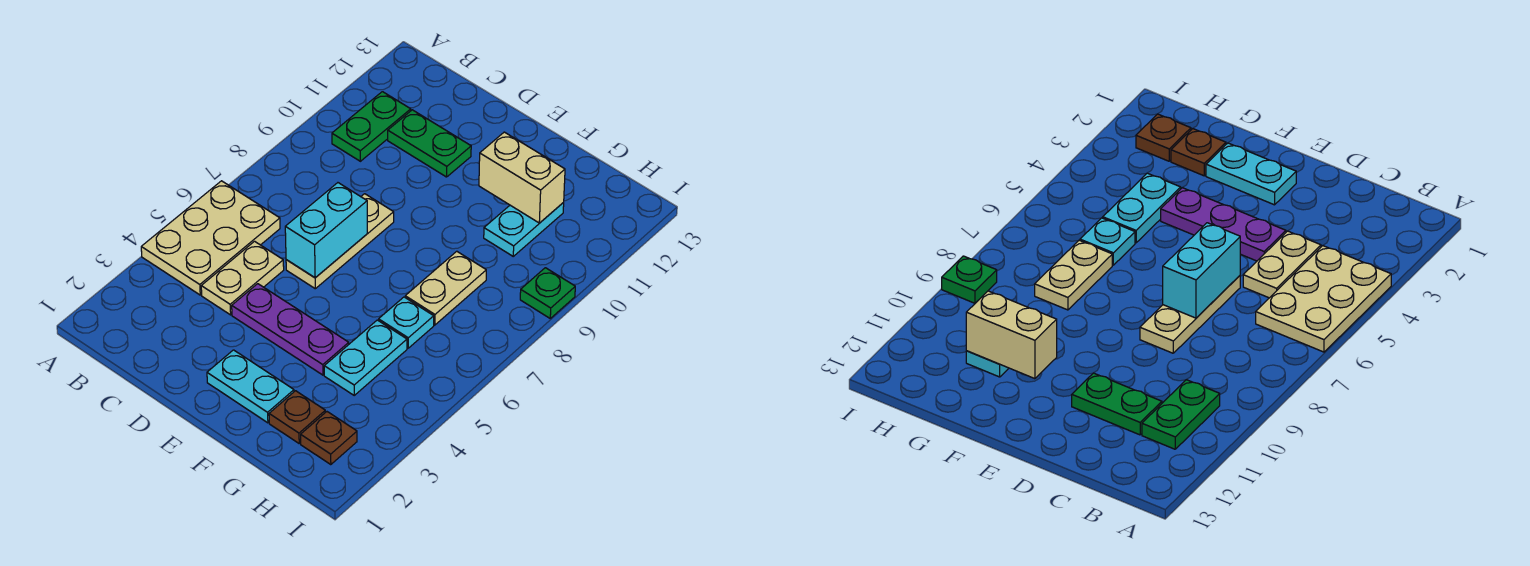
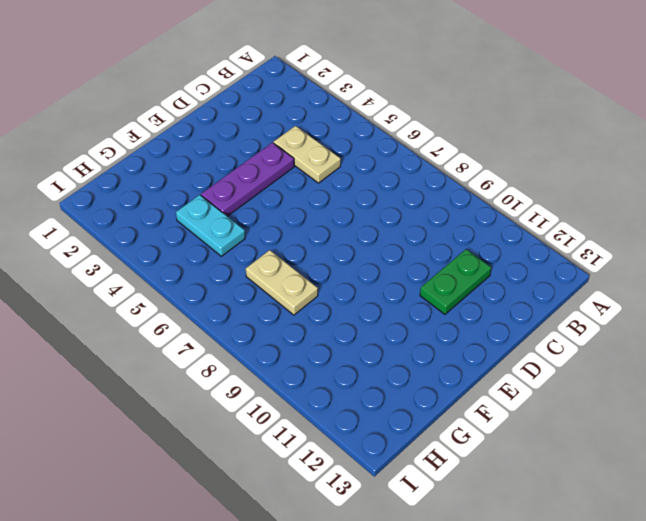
none -> tan plate A4:B6 level 1
none -> green plate B10:B11 level 1
none -> tan plate D6:D8 level 1

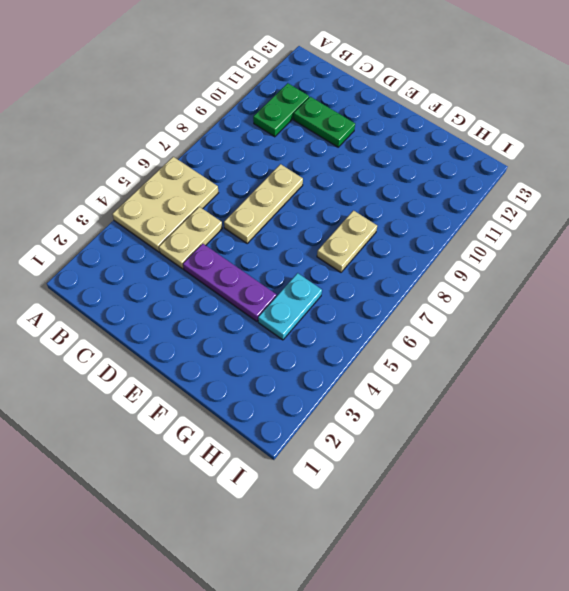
none -> cyan plate E2:F2 level 1
none -> brown plate G2 level 1
none -> cyan plate G6 level 1

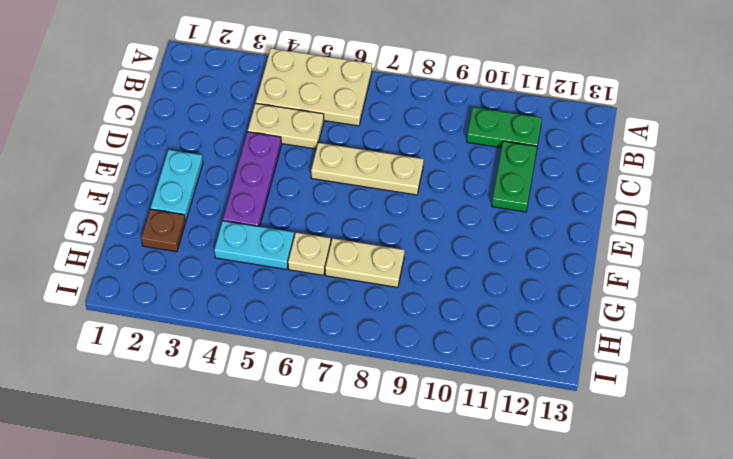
tan plate G6 level 1 -> cyan plate G6 level 1
none -> cyan plate G10:G11 level 1
none -> brown plate H2 level 1
none -> green plate I9 level 1

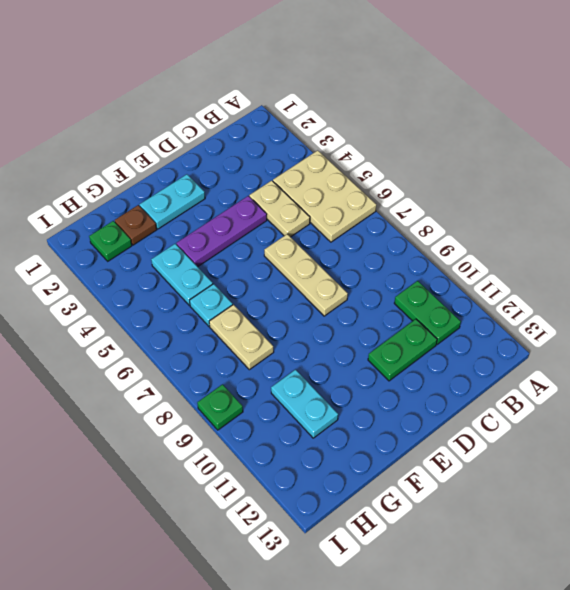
green plate H2 level 1 -> brown plate H2 level 1
none -> cyan brick D6:D7 level 2
none -> tan brick F11:G11 level 2

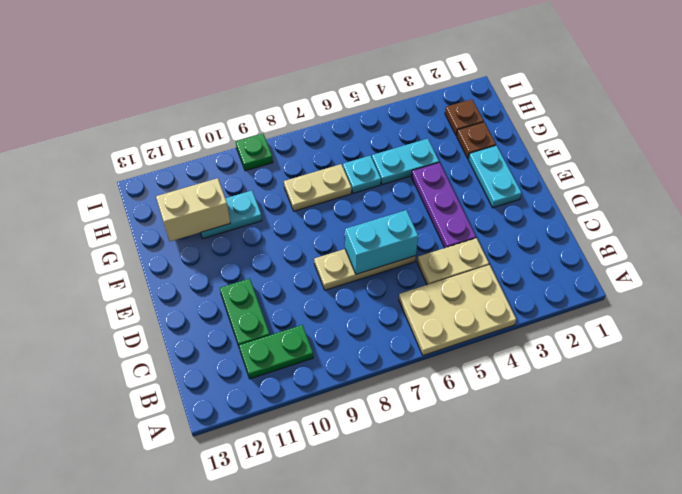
tan brick G11:G12 level 2 -> tan brick F11:G11 level 2

